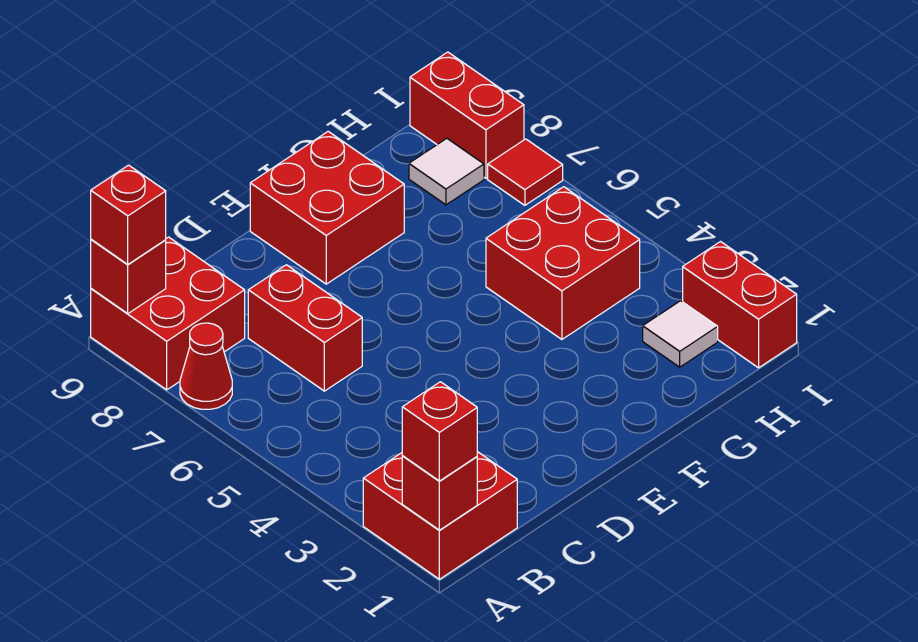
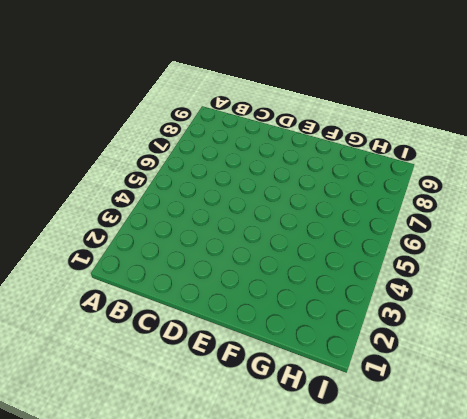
none -> red brick A1:B2 level 1
none -> red cone A7 level 1
none -> red brick A8:B9 level 1

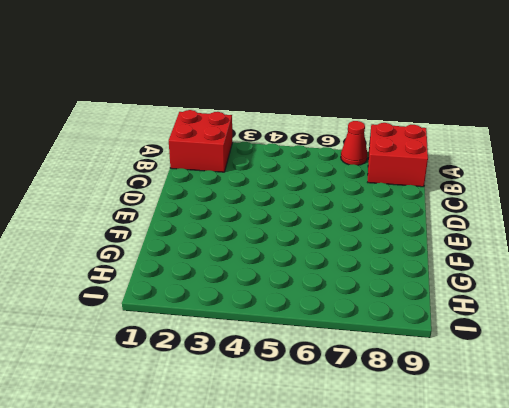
none -> red brick C6:C7 level 1
none -> red brick E8:F9 level 1
none -> red brick G4:H5 level 1

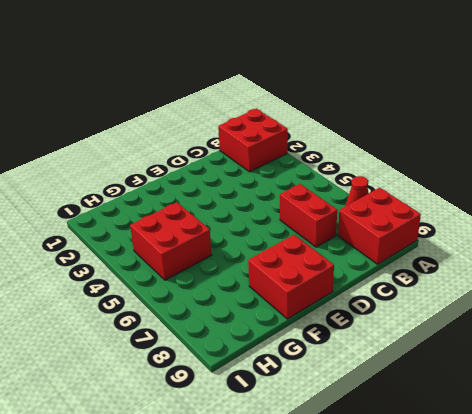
none -> white tile H2 level 1
none -> white tile H8 level 1
none -> red brick I1:I2 level 1

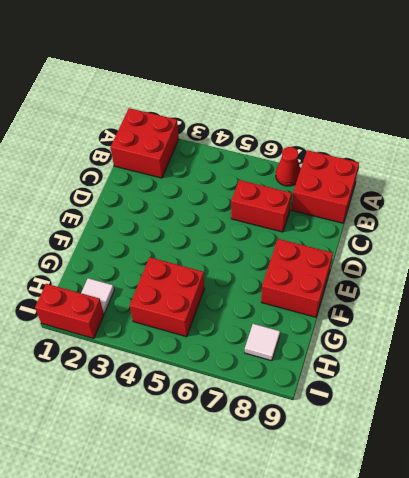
none -> red tile I7 level 1
none -> red brick I8:I9 level 1
none -> red brick A1 level 2

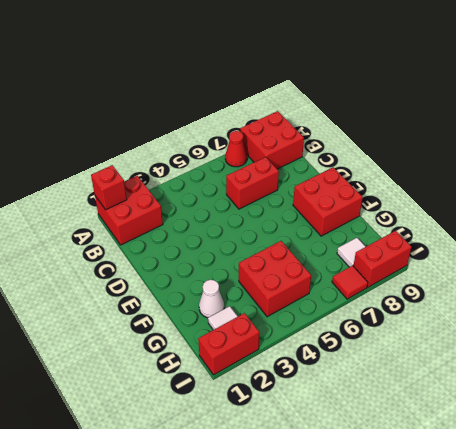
white cone G2 level 1 -> none
none -> red brick A9 level 2
none -> red brick A1 level 3
none -> red brick A9 level 3

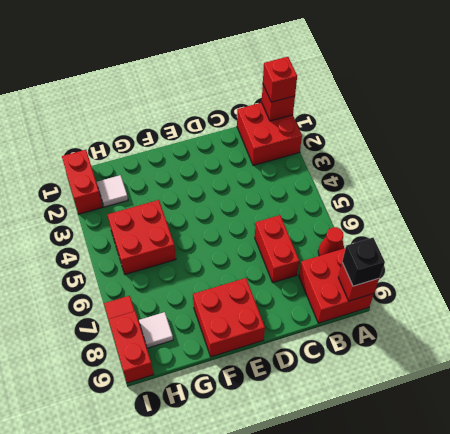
black brick A9 level 3 -> red brick A9 level 3

